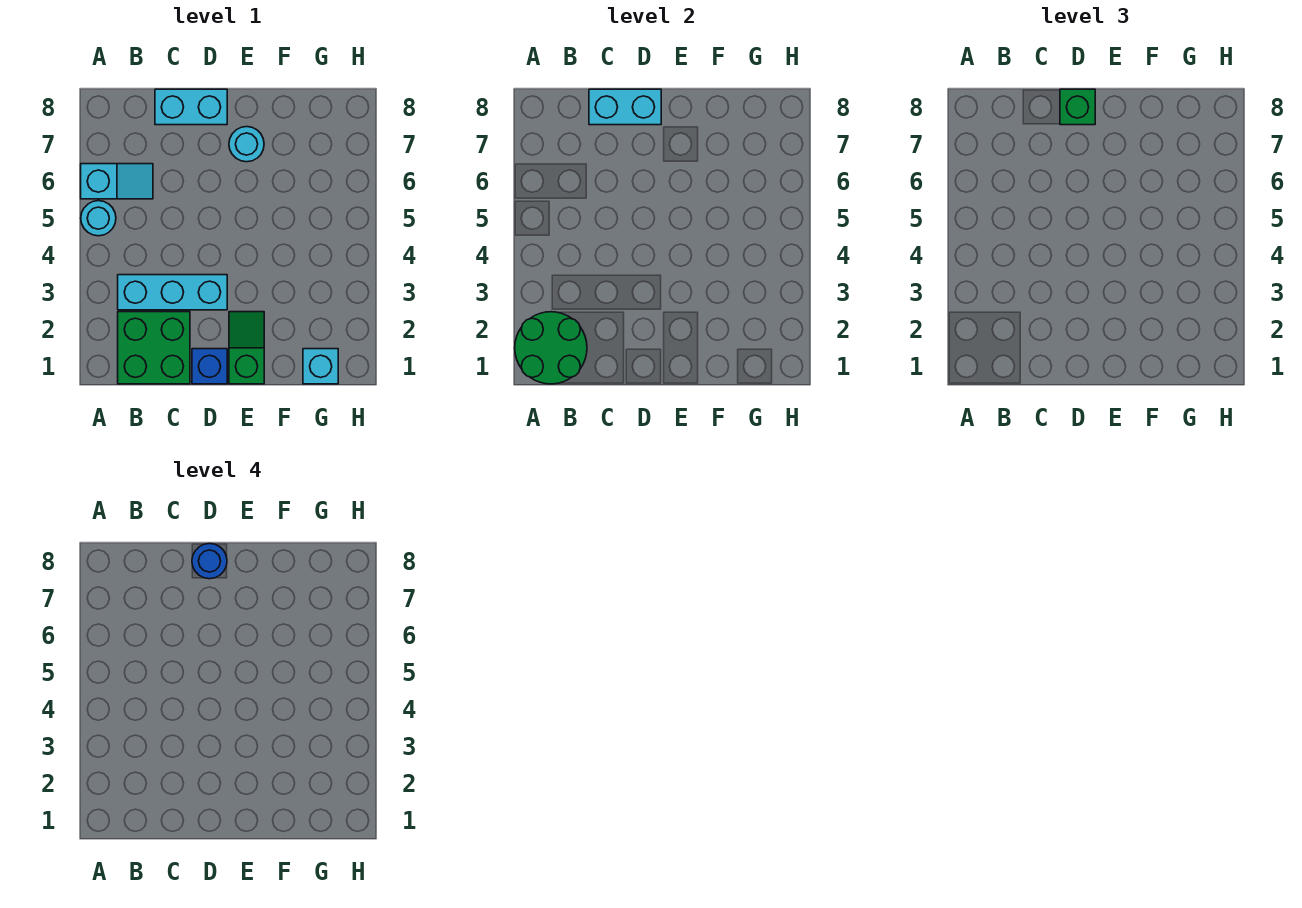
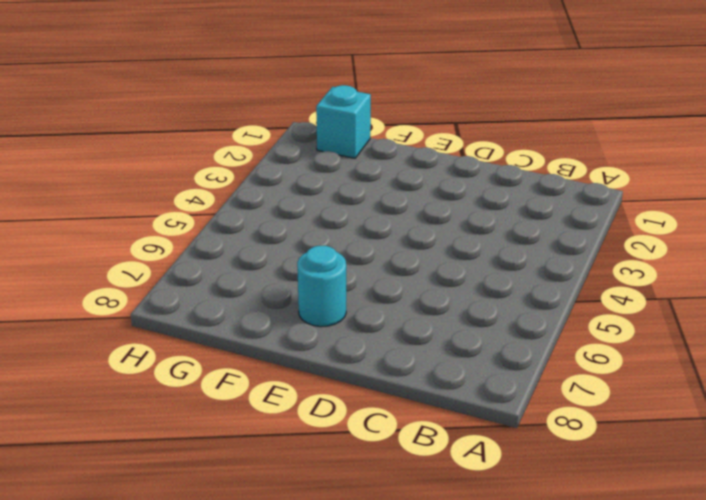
none -> cyan round brick A5 level 1
none -> cyan slope A6:B6 level 1 top A
none -> green brick B1:C2 level 1

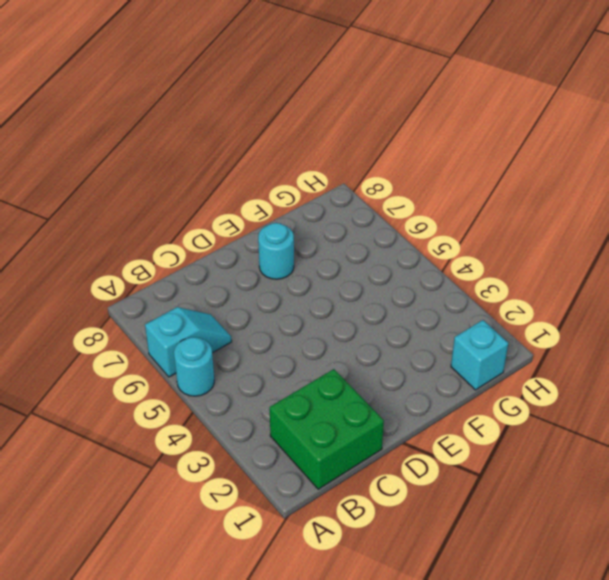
none -> cyan brick B3:D3 level 1
none -> cyan brick C8:D8 level 1
none -> blue brick D1 level 1

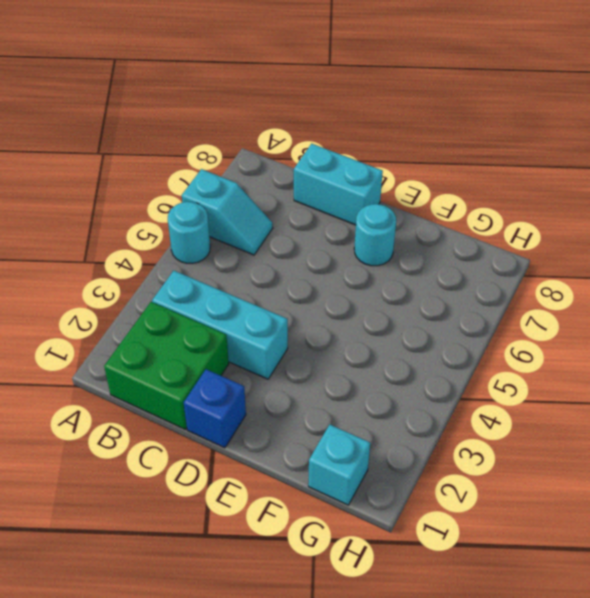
none -> green slope E1:E2 level 1 top 1
none -> green round brick A1:B2 level 2
none -> cyan brick C8:D8 level 2

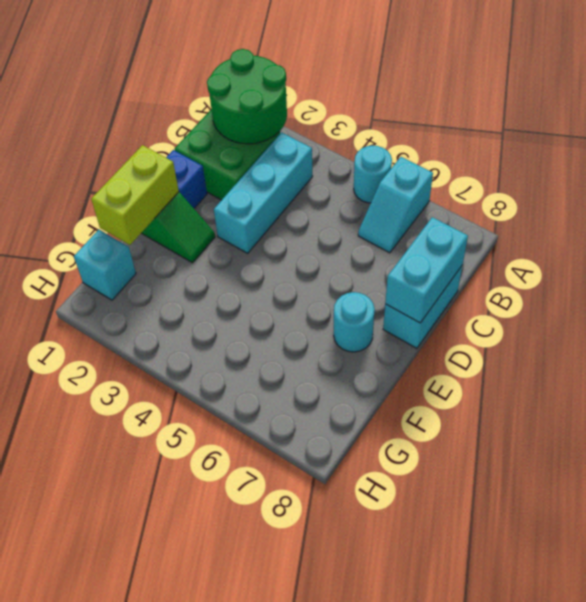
lime brick E1:F1 level 2 -> none
none -> green brick D8 level 3
none -> blue round brick D8 level 4

